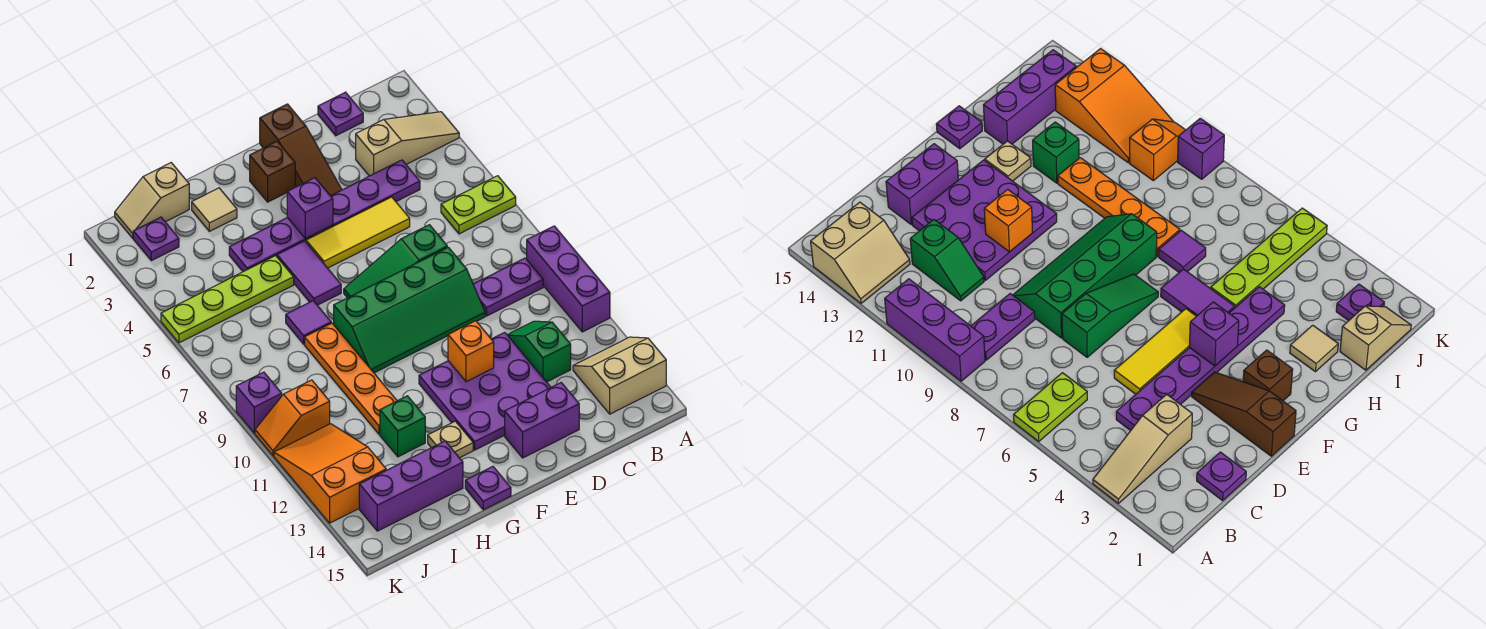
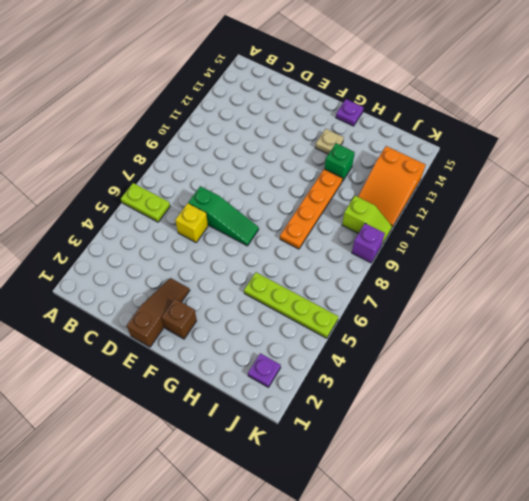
yellow brick D6 level 1 -> none
lime slope J10:K10 level 1 top J -> orange slope J10:K10 level 1 top J
none -> tan slope A3:C3 level 1 top C
none -> purple brick A9:A11 level 1
none -> tan slope A13:B14 level 1 top 14
none -> purple plate B9:C9 level 1

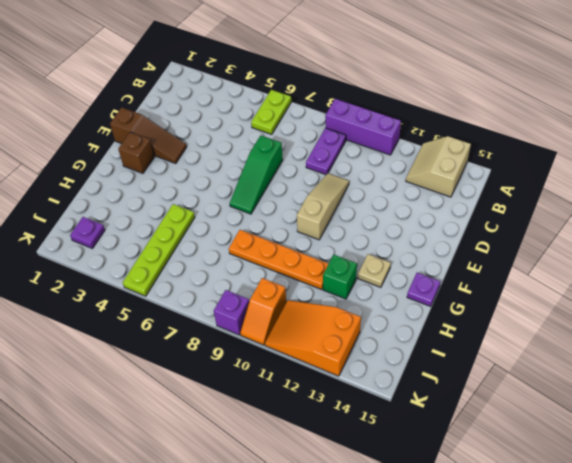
tan slope D10:F10 level 1 top F -> tan slope A3:C3 level 1 top C
none -> purple plate C1 level 1
none -> purple plate C4:H4 level 1
none -> green slope C11:C12 level 1 top 12
none -> yellow tile D5:F5 level 1

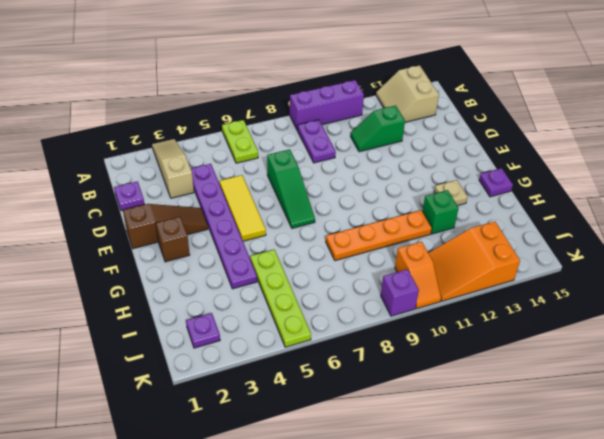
none -> green slope D8:G9 level 1 top 8
none -> purple plate D11:F13 level 1
none -> purple brick D14:E14 level 1
none -> purple tile G5:G6 level 1

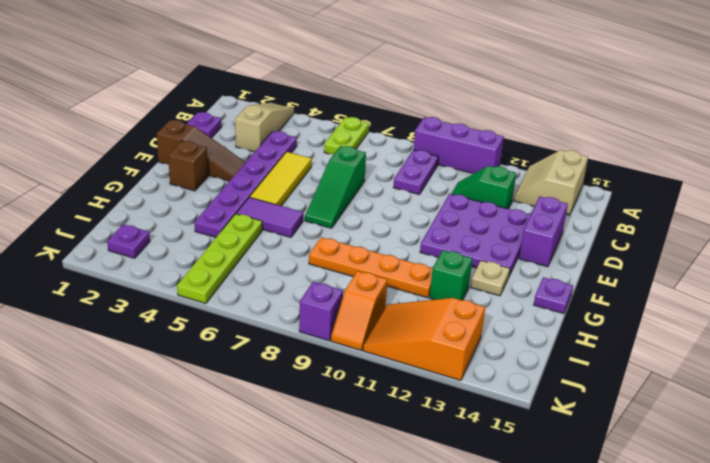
none -> green slope D8:G9 level 1 top 8
none -> tan tile H2 level 1
none -> purple tile H7 level 1
none -> purple brick H14:J14 level 1

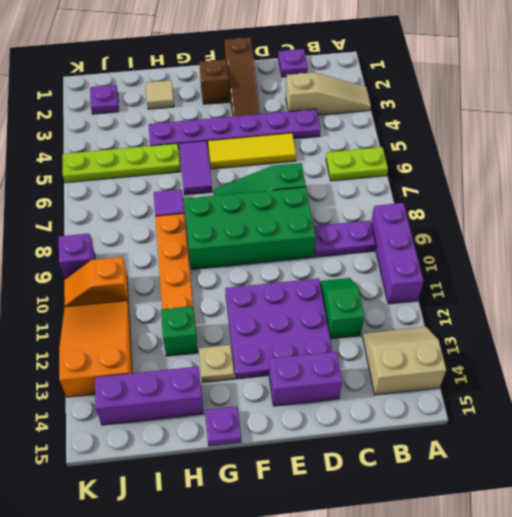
green brick D8:G9 level 1 -> green slope D8:G9 level 1 top 8
none -> tan slope I1:J1 level 1 top I
none -> orange brick E11 level 2
none -> purple brick F4 level 2

